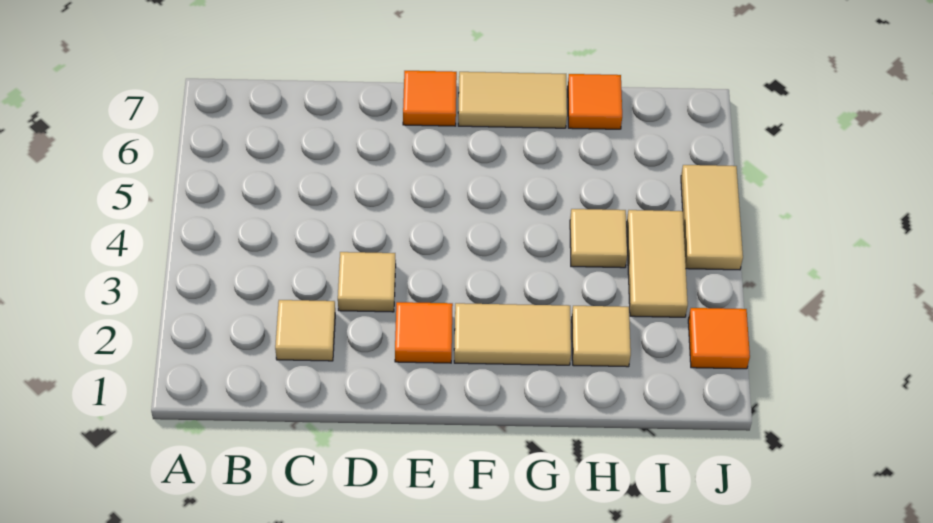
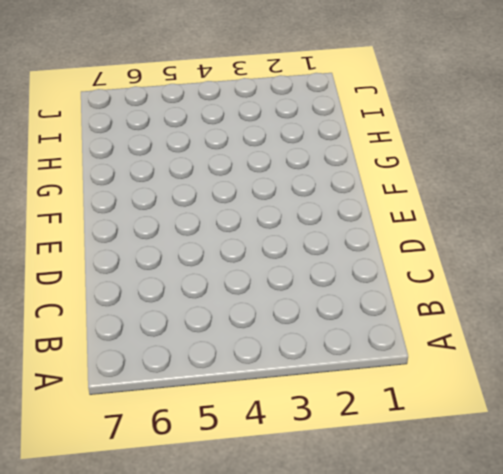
none -> tan tile C2 level 1
none -> tan tile D3 level 1
none -> orange tile E2 level 1

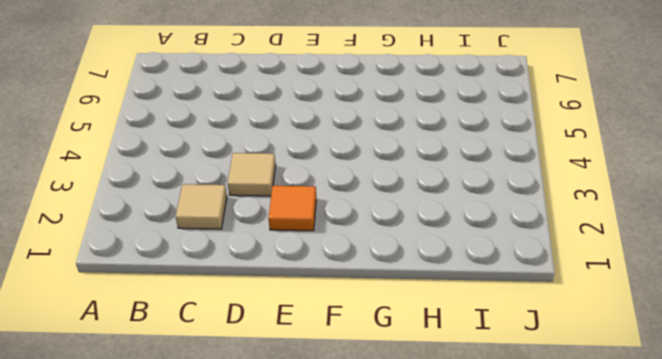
none -> orange tile E7 level 1
none -> tan tile F2:G2 level 1
none -> tan tile F7:G7 level 1

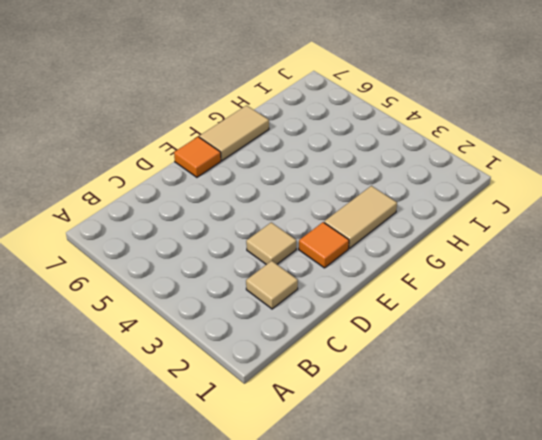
none -> tan tile H2 level 1
none -> tan tile H4 level 1
none -> orange tile H7 level 1

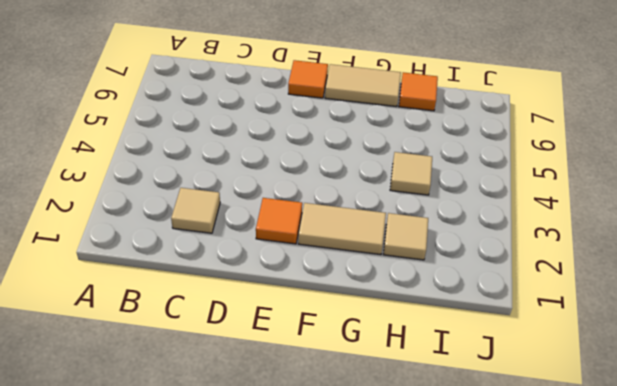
none -> tan tile D3 level 1
none -> tan tile I3:I4 level 1
none -> orange tile J2 level 1

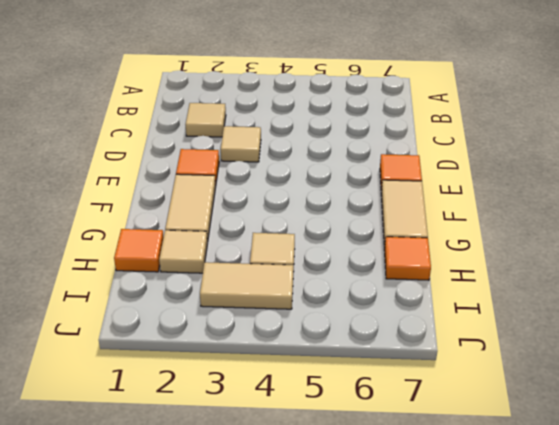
orange tile H1 level 1 -> orange tile J2 level 1
none -> tan tile J4:J5 level 1

